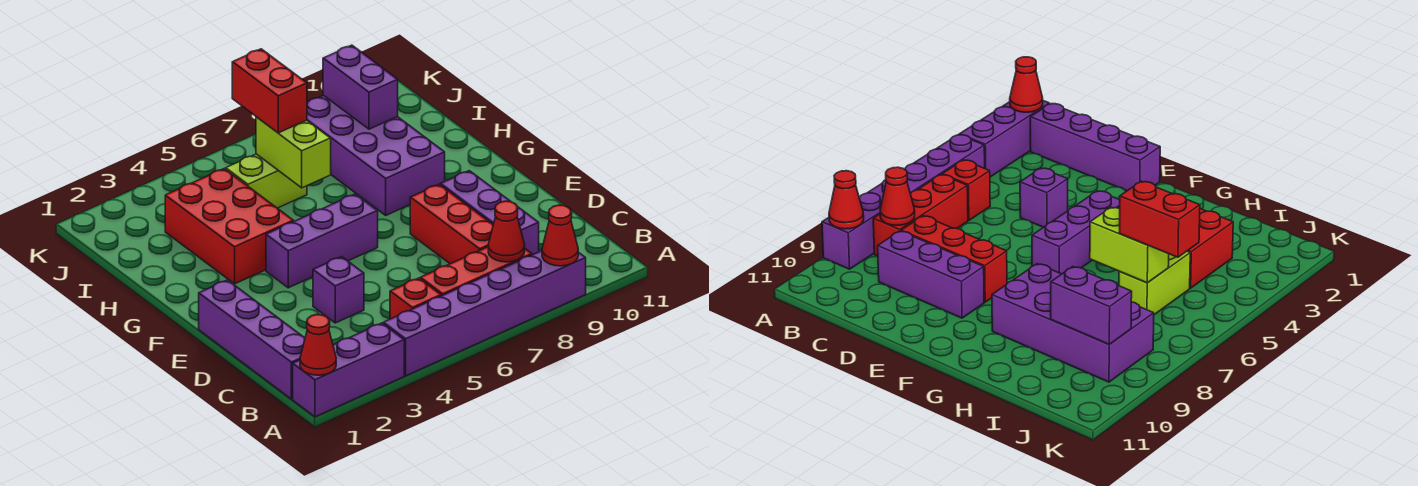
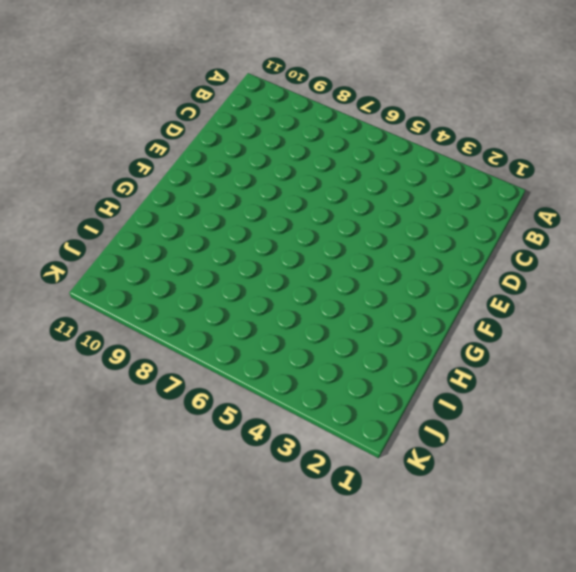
none -> purple brick A1:A3 level 1
none -> purple brick A4:A9 level 1
none -> purple brick B1:E1 level 1

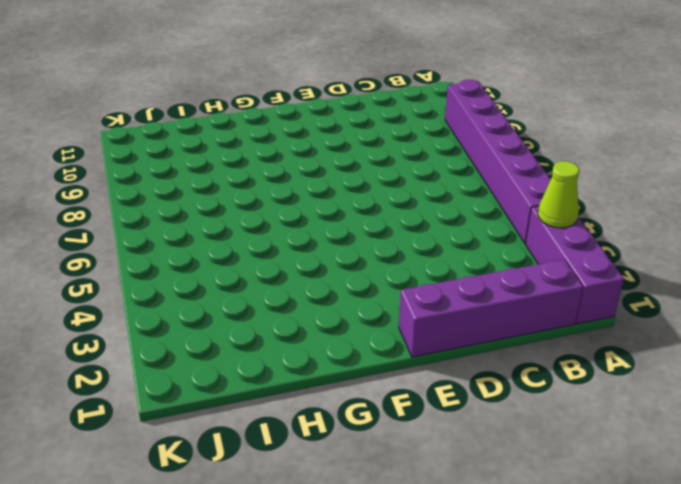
lime cone A3 level 2 -> none
none -> red brick B5 level 1
none -> red brick B6:B8 level 1
none -> red brick C8:E8 level 1

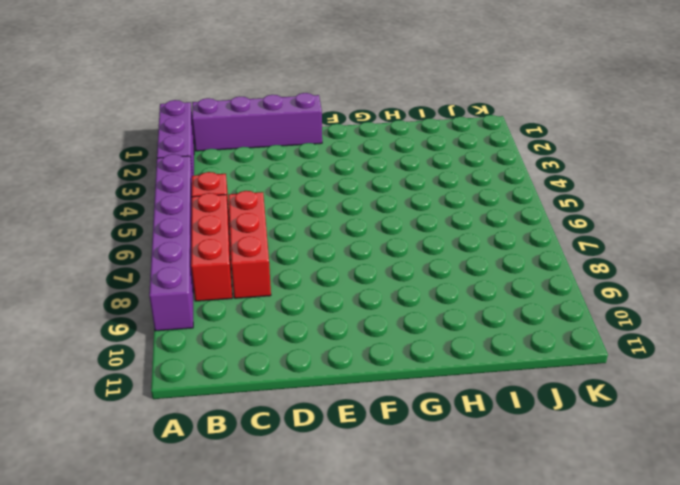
red brick C6:C8 level 1 -> red brick C8:E8 level 1
none -> purple brick C9:E9 level 1
none -> purple brick D4 level 1
none -> purple brick F4:F6 level 1

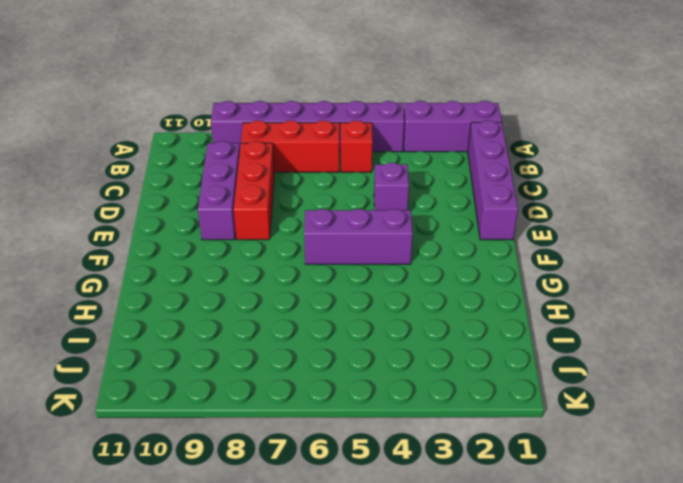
none -> red brick G3:I4 level 1
none -> purple brick G8:J9 level 1
none -> lime brick I5:I6 level 1

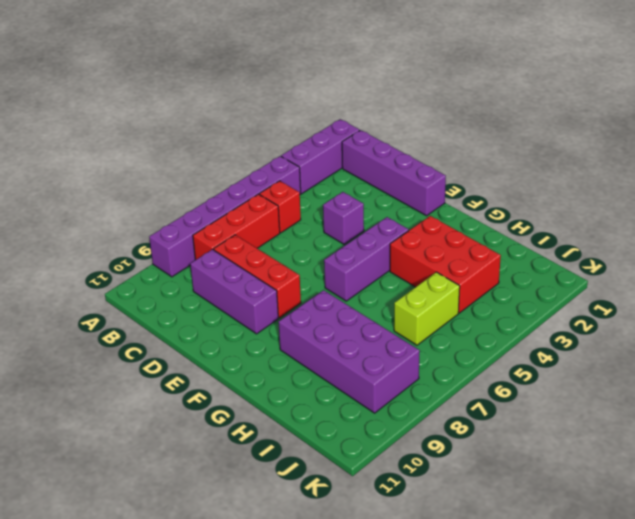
none -> red cone A1 level 2
none -> red cone A9 level 2
none -> red cone B8 level 2

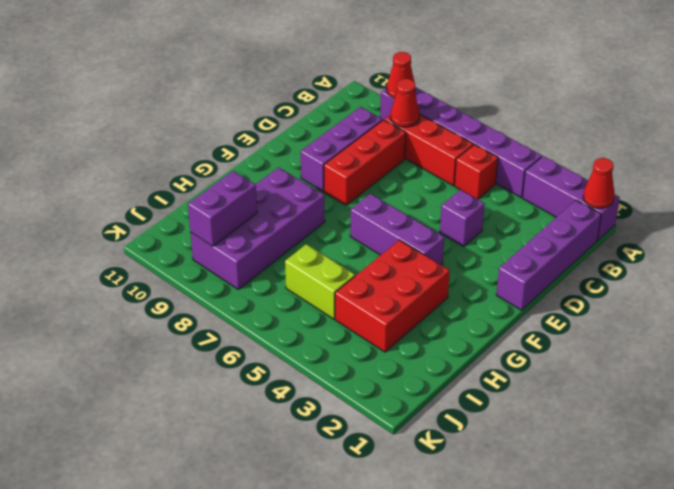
none -> lime brick H6:I6 level 2
none -> red brick I6:J6 level 3

